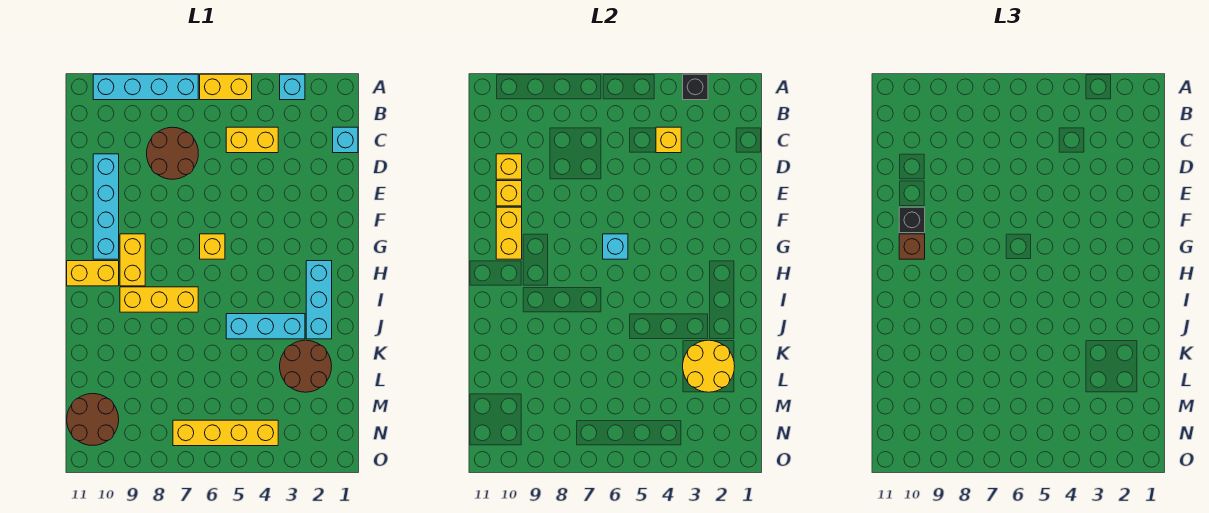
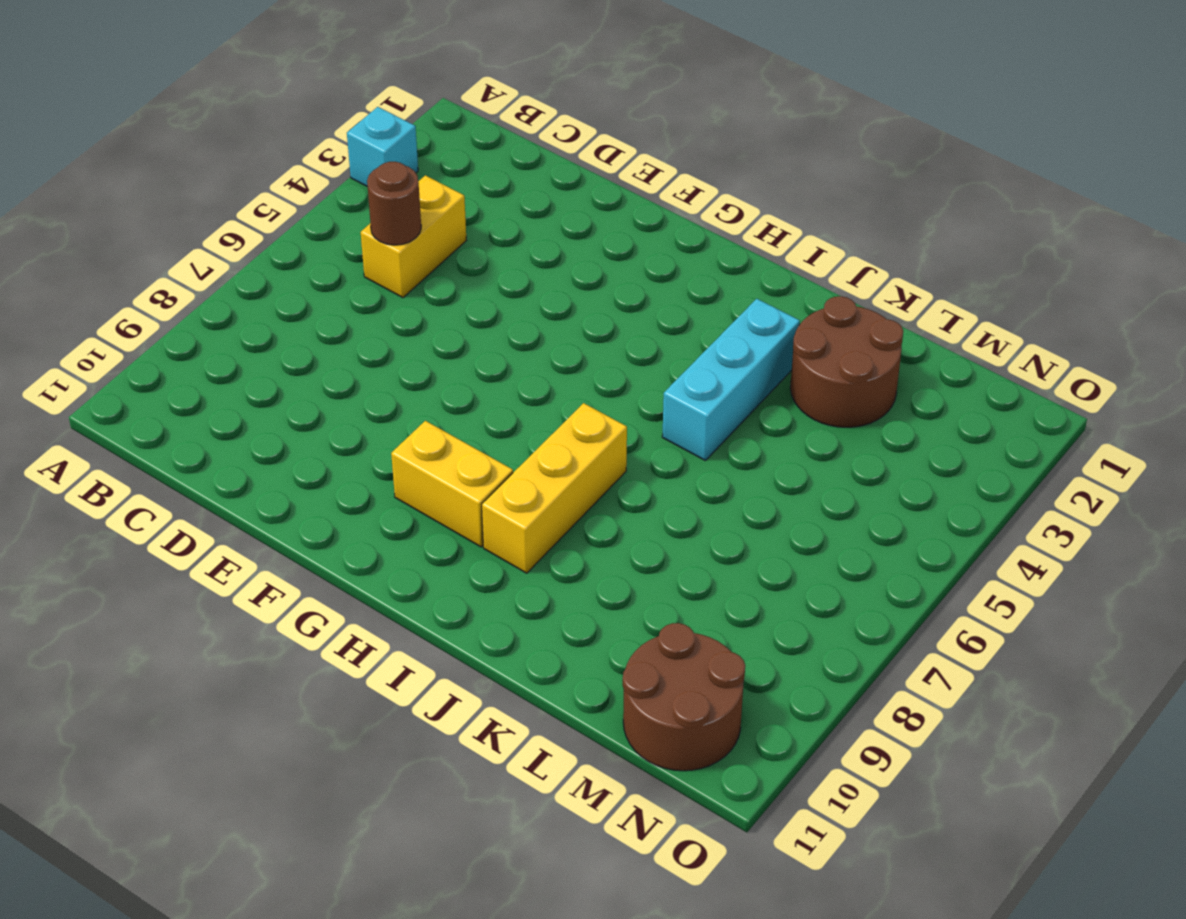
brown round brick C5 level 2 -> none
none -> yellow brick A5:A6 level 1
none -> cyan brick A7:A10 level 1
none -> cyan brick C1 level 1

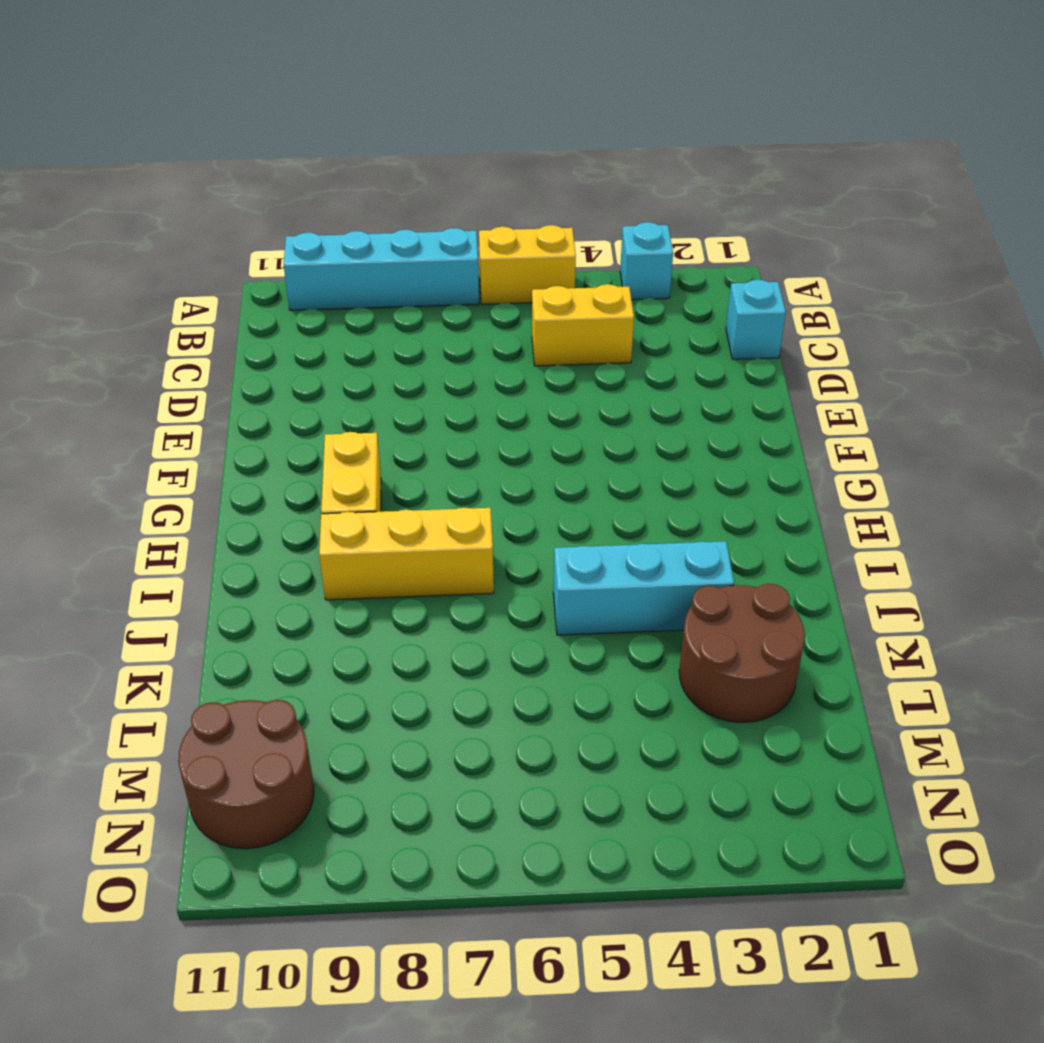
none -> brown round brick C7:D8 level 1
none -> cyan brick D10:G10 level 1
none -> yellow brick G6 level 1

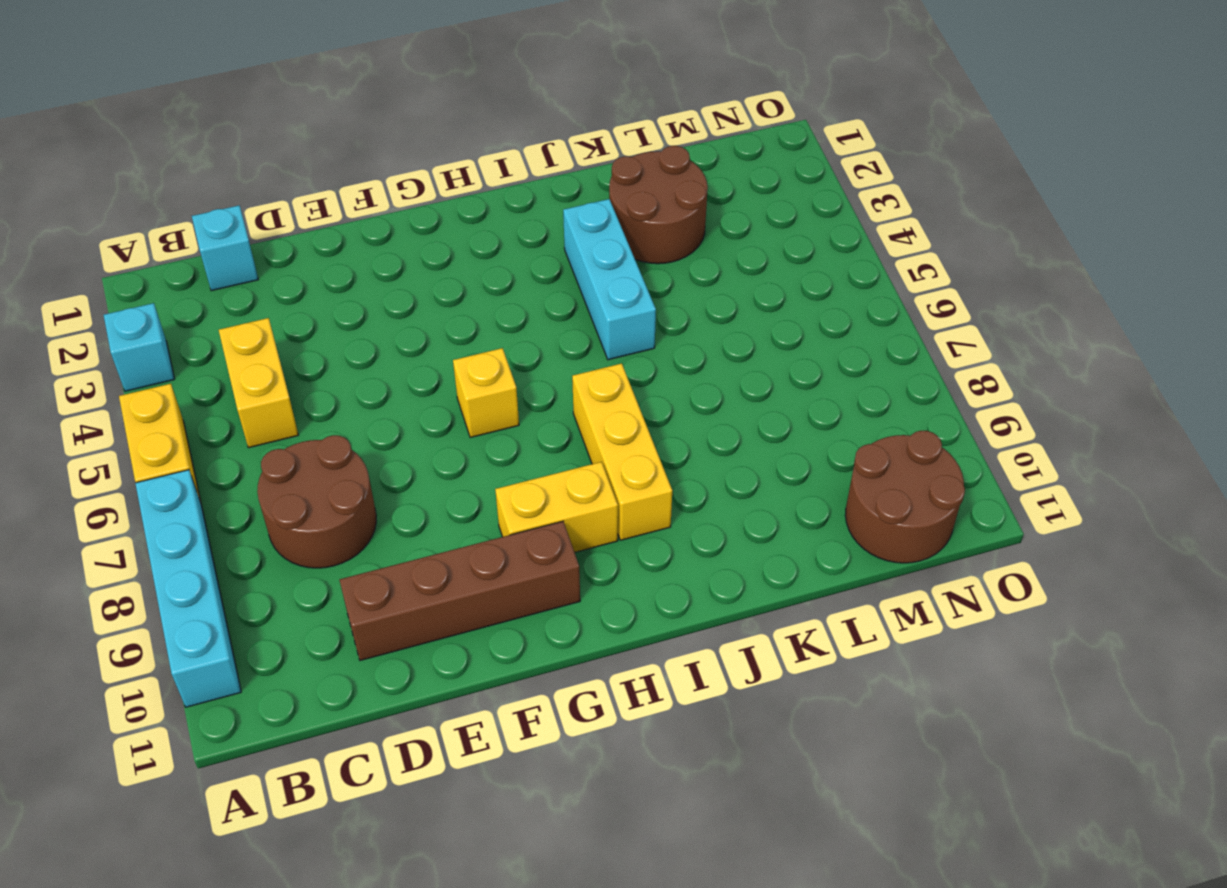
brown brick D10:G10 level 1 -> cyan brick D10:G10 level 1
none -> cyan brick H2:J2 level 1
none -> yellow brick H10:H11 level 1
none -> yellow brick N4:N7 level 1

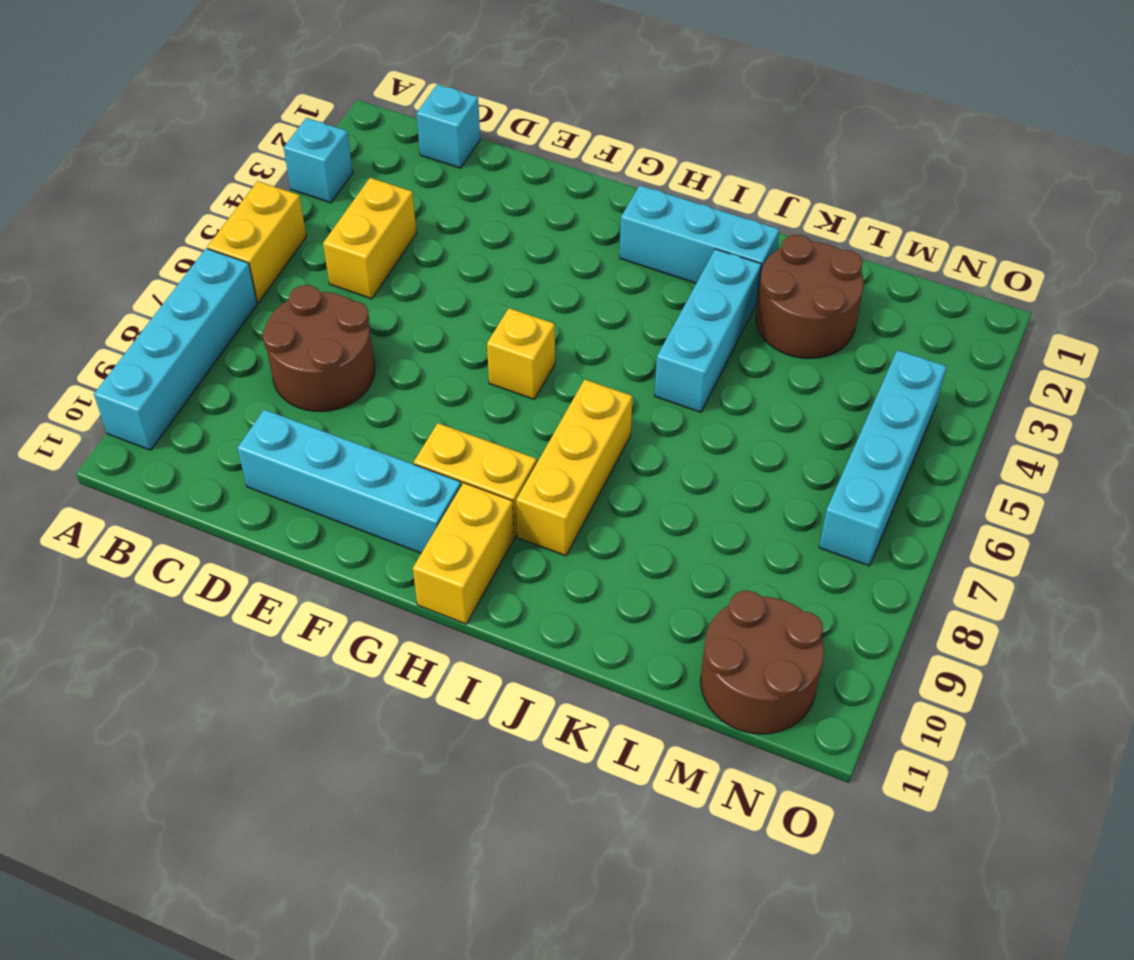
cyan brick N4:N7 level 1 -> yellow brick N4:N7 level 1
none -> black brick A3 level 2
none -> yellow brick C4 level 2
none -> yellow brick D10 level 2

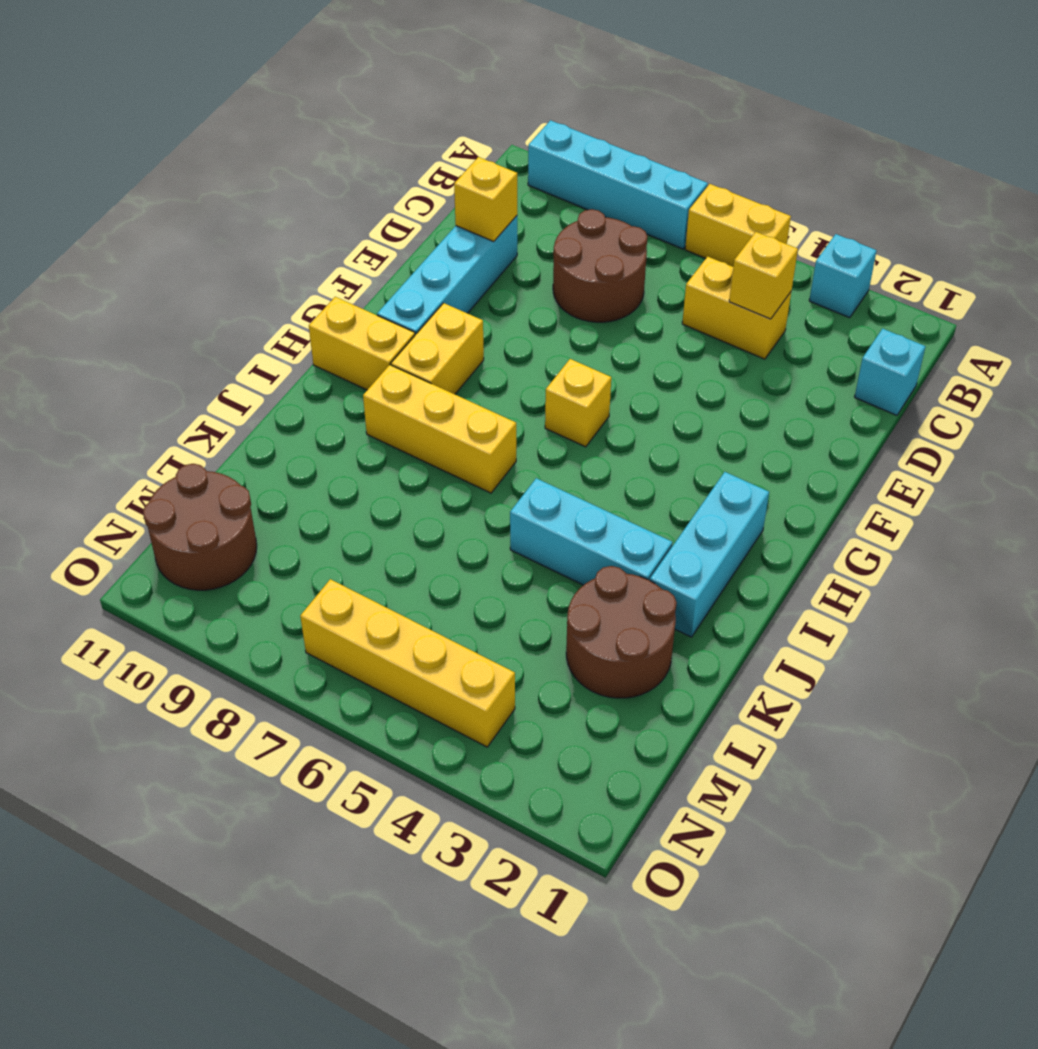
none -> black brick A3 level 2
none -> yellow brick E10 level 2
none -> yellow brick F10:G10 level 2

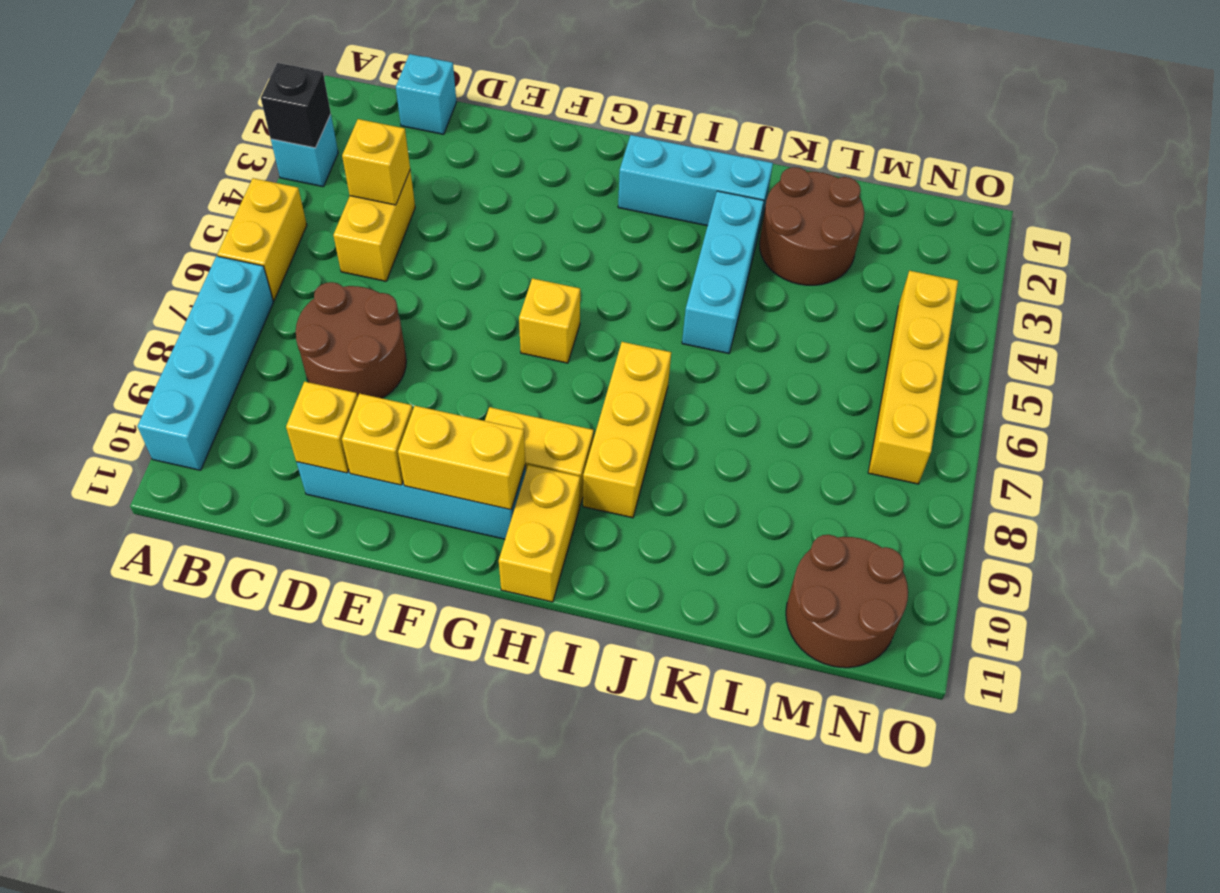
none -> cyan brick G6 level 2
none -> yellow round brick K2:L3 level 2
none -> black brick F10 level 3

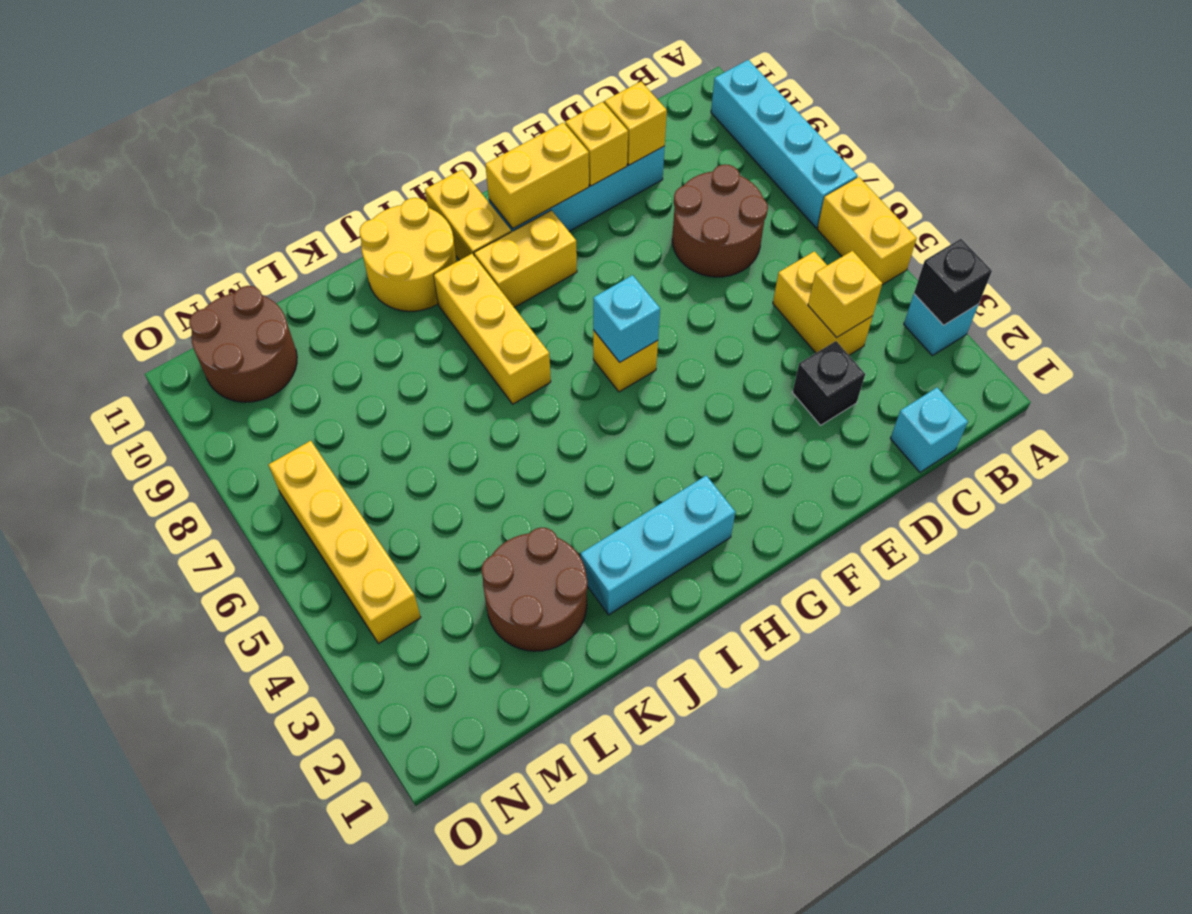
black brick D3 level 1 -> black brick F10 level 3
yellow round brick I10:J11 level 1 -> yellow round brick K2:L3 level 2
none -> cyan brick J3:J5 level 1
none -> brown brick G10 level 3

